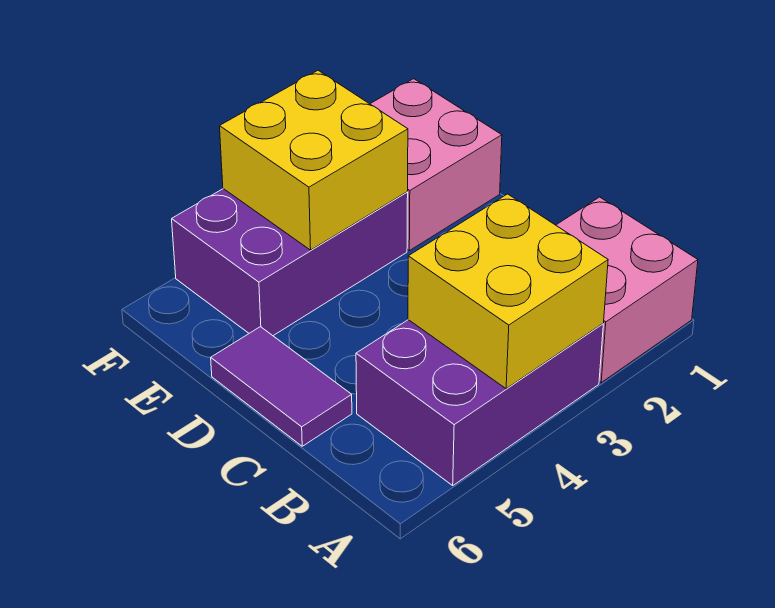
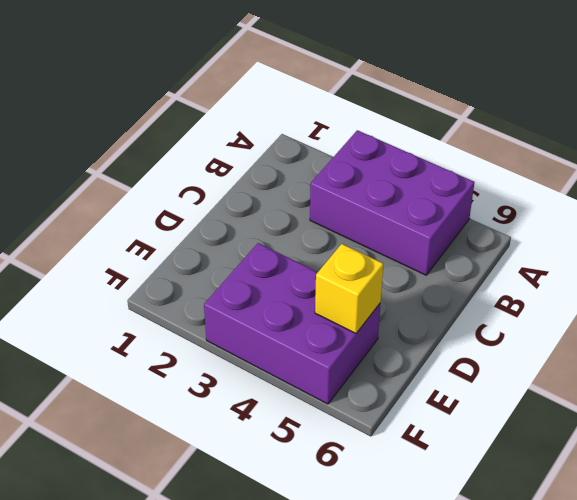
yellow brick E5 level 2 -> none
none -> pink brick A1:B2 level 1
none -> purple tile C6:D6 level 1

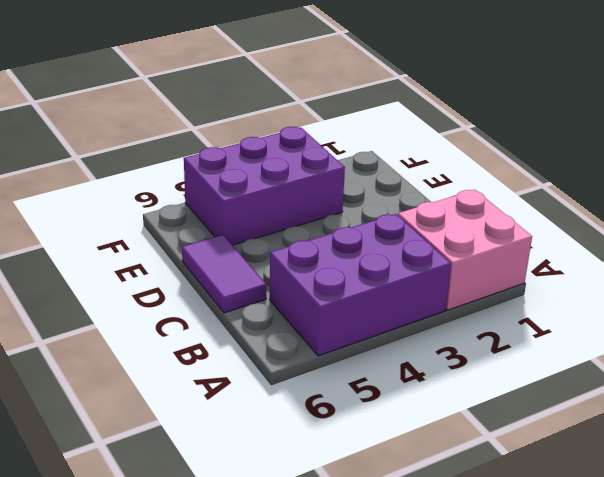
none -> pink brick E1:F2 level 1
none -> yellow brick A3:B4 level 2

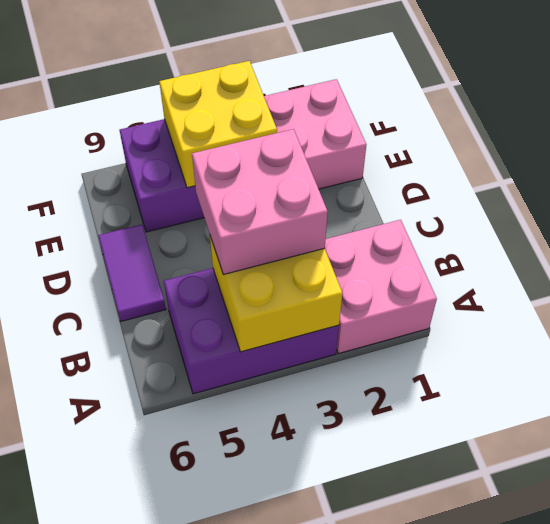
pink brick B3:C4 level 3 -> none

